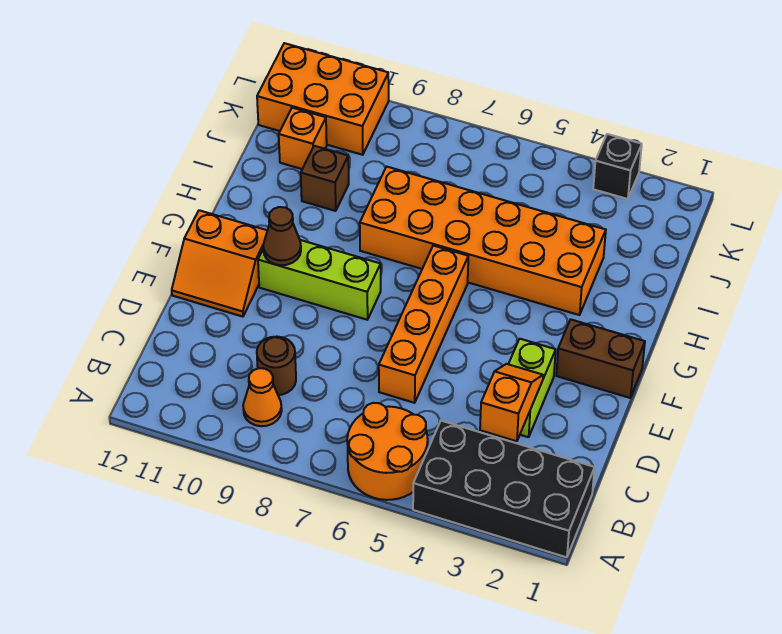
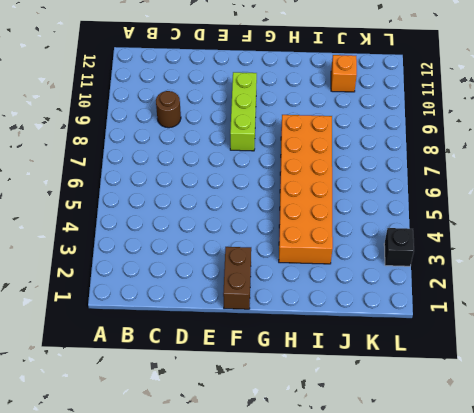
none -> black brick A1:B4 level 1
none -> orange round brick A5:B6 level 1
none -> orange cone B9 level 1

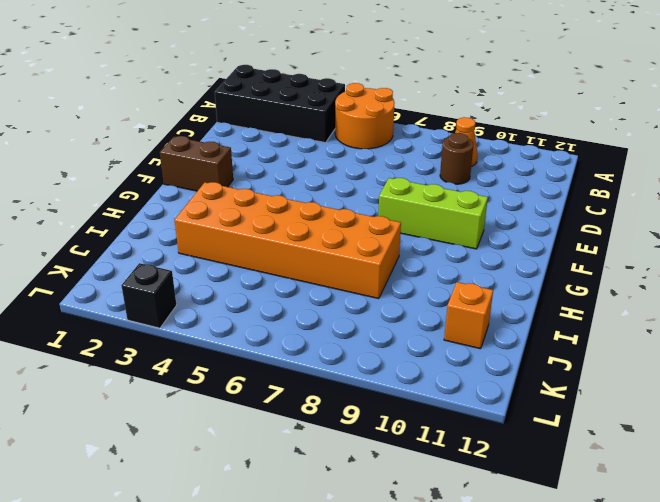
none -> lime brick D3:E3 level 1
none -> orange brick D6:G6 level 1
none -> orange slope E11:F12 level 1 top F

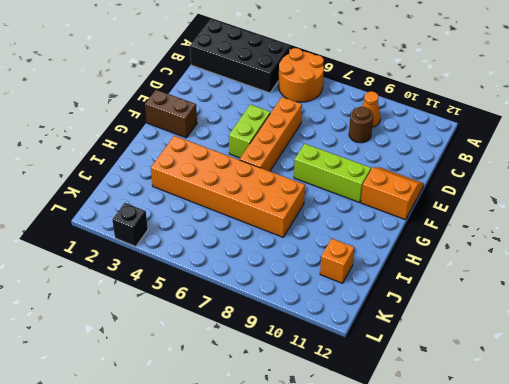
lime brick E5:F5 level 1 -> lime brick D3:E3 level 1
none -> brown brick I10 level 1
none -> orange brick K10:L12 level 1
none -> orange slope C3:D3 level 2 top C

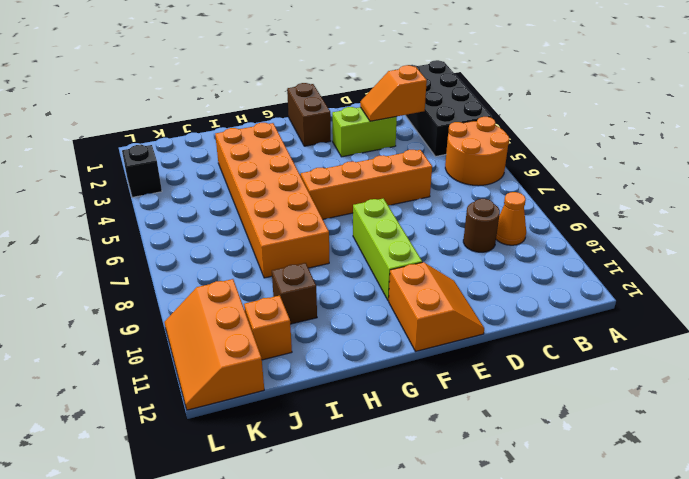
orange slope K10:L12 level 1 top K -> orange brick K10:L12 level 1
none -> brown cone F10 level 2

